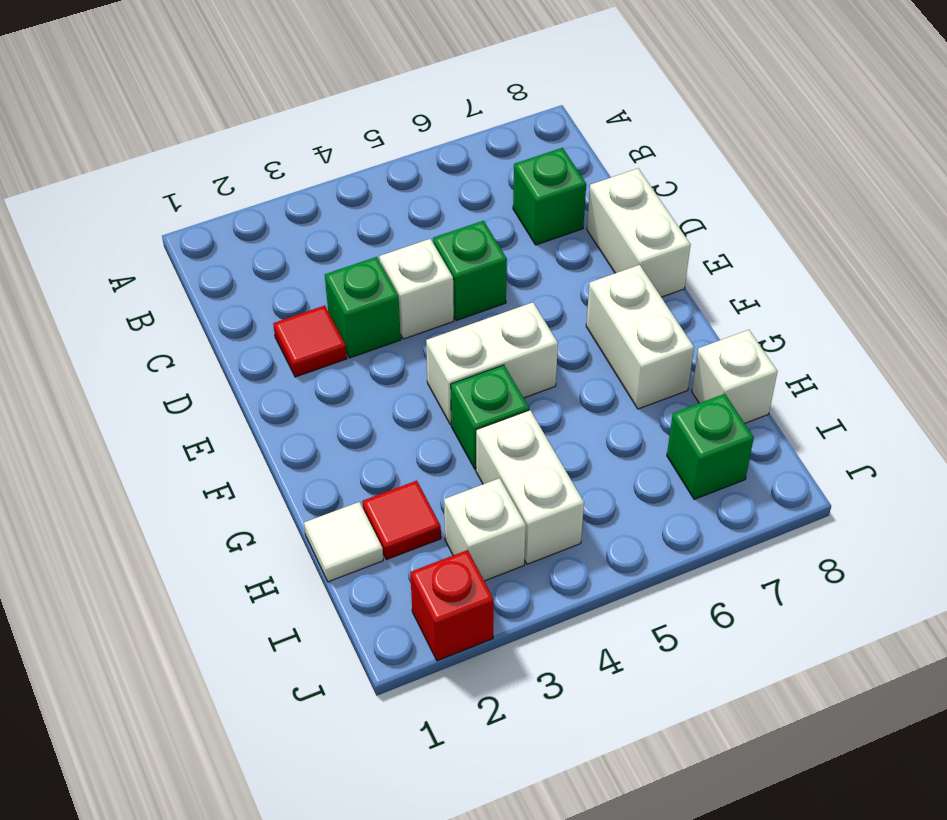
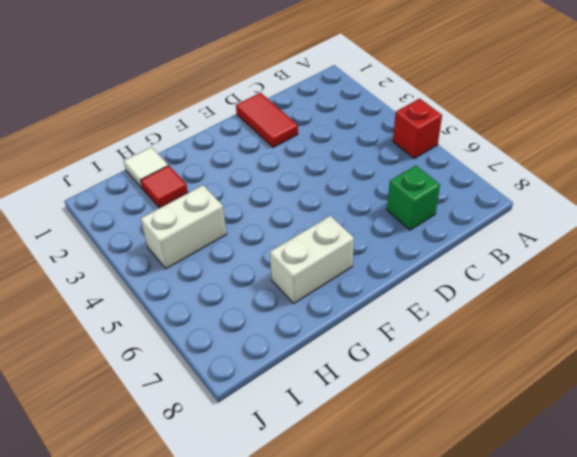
red brick A5 level 1 -> red brick J2 level 1
red tile D1:D2 level 1 -> red tile D2 level 1
none -> green brick D3 level 1
none -> white brick D4 level 1
none -> green brick D5 level 1

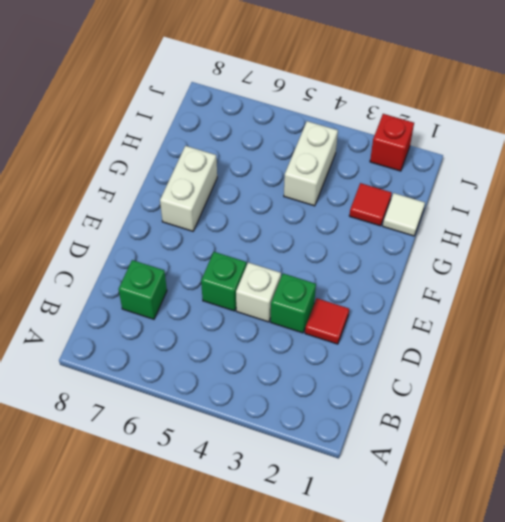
none -> white brick D8:E8 level 1
none -> white brick F4:F5 level 1
none -> green brick G4 level 1

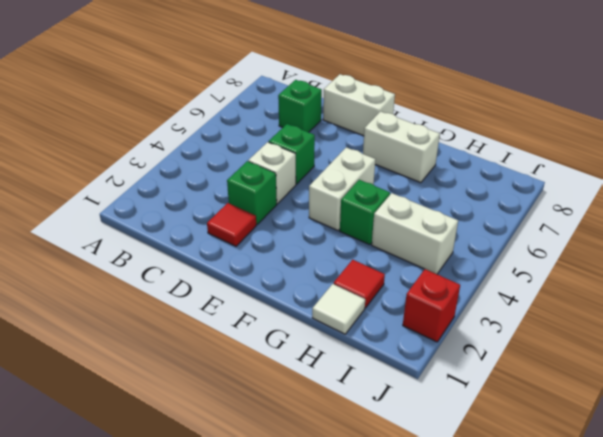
none -> white brick H8 level 1
none -> white brick I3 level 1
none -> green brick I7 level 1

